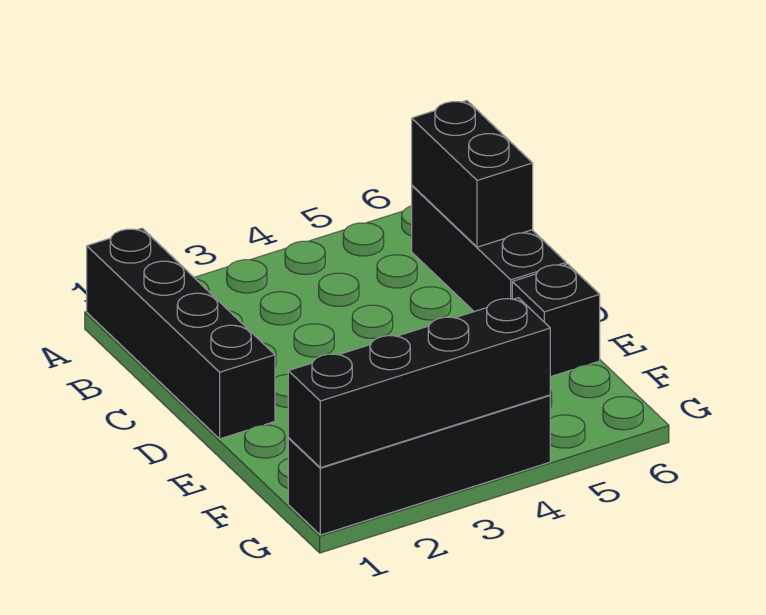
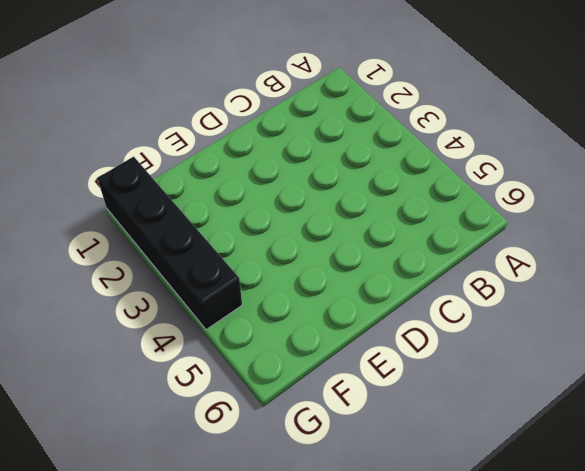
none -> black brick A1:D1 level 1
none -> black brick B6:D6 level 1

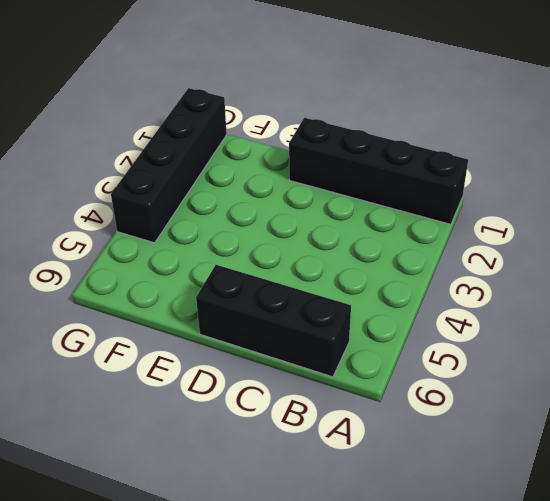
none -> black brick E6 level 1
none -> black brick B6:C6 level 2

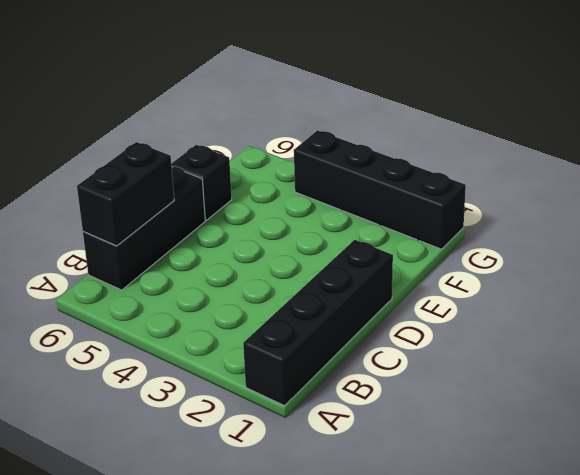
none -> black brick G1:G4 level 2

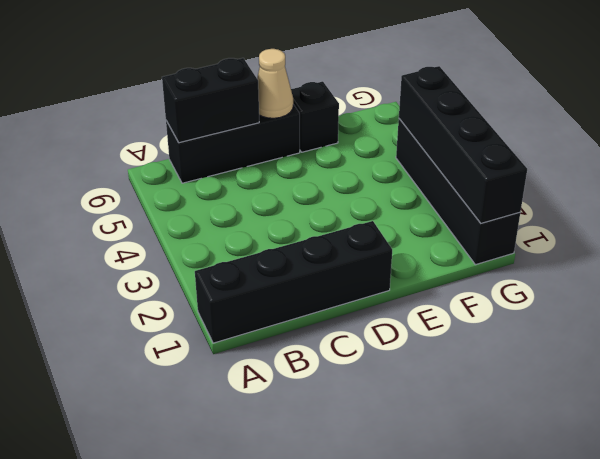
tan cone D6 level 2 -> none

